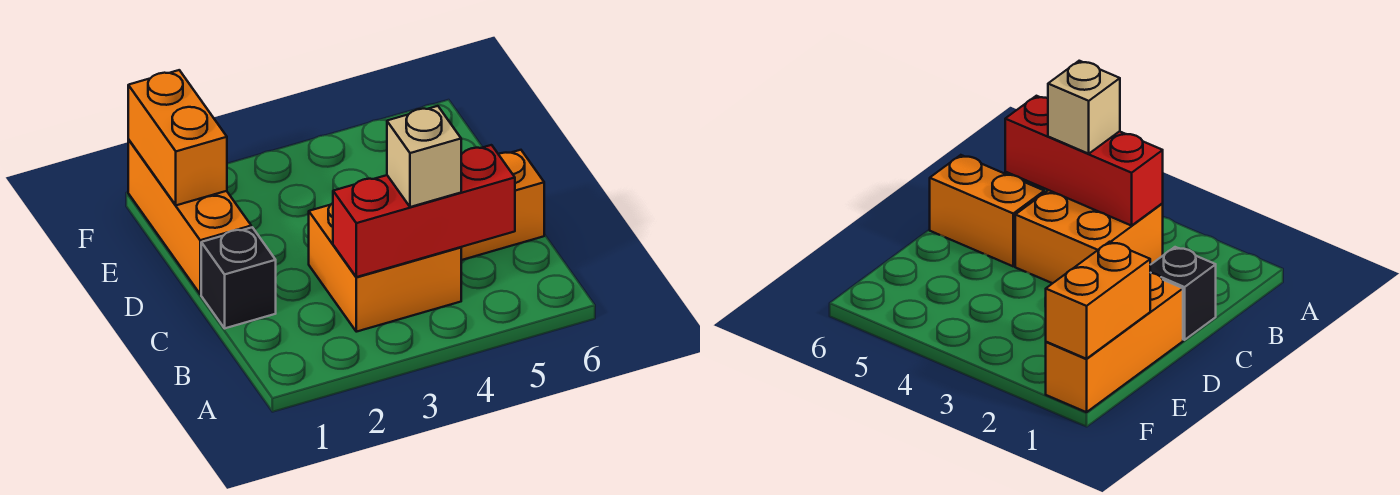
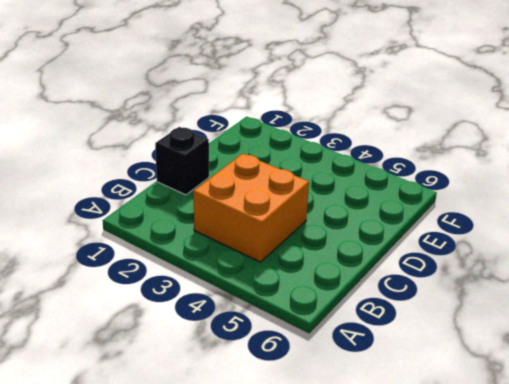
none -> orange brick C5:C6 level 1
none -> orange brick D1:F1 level 1

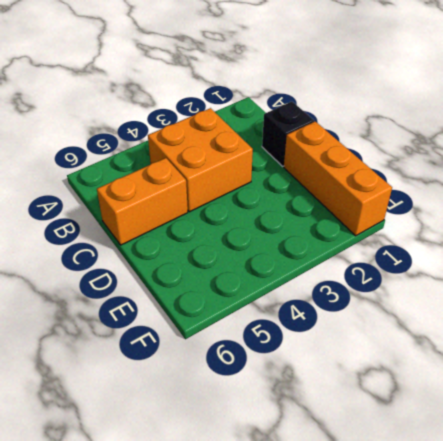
none -> red brick B3:B5 level 2
none -> orange brick E1:F1 level 2

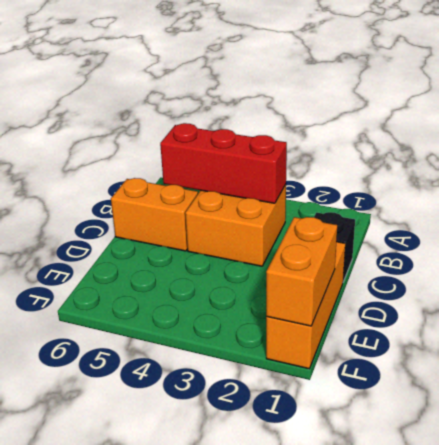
none -> tan brick B4 level 3

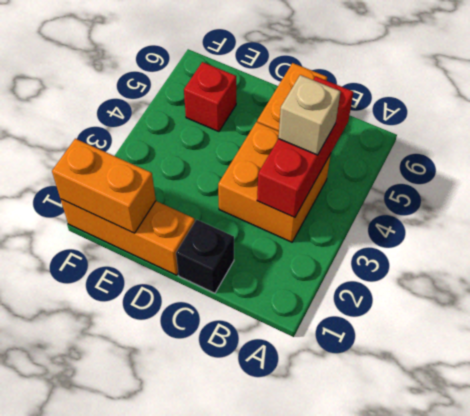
red brick E5 level 1 -> none

